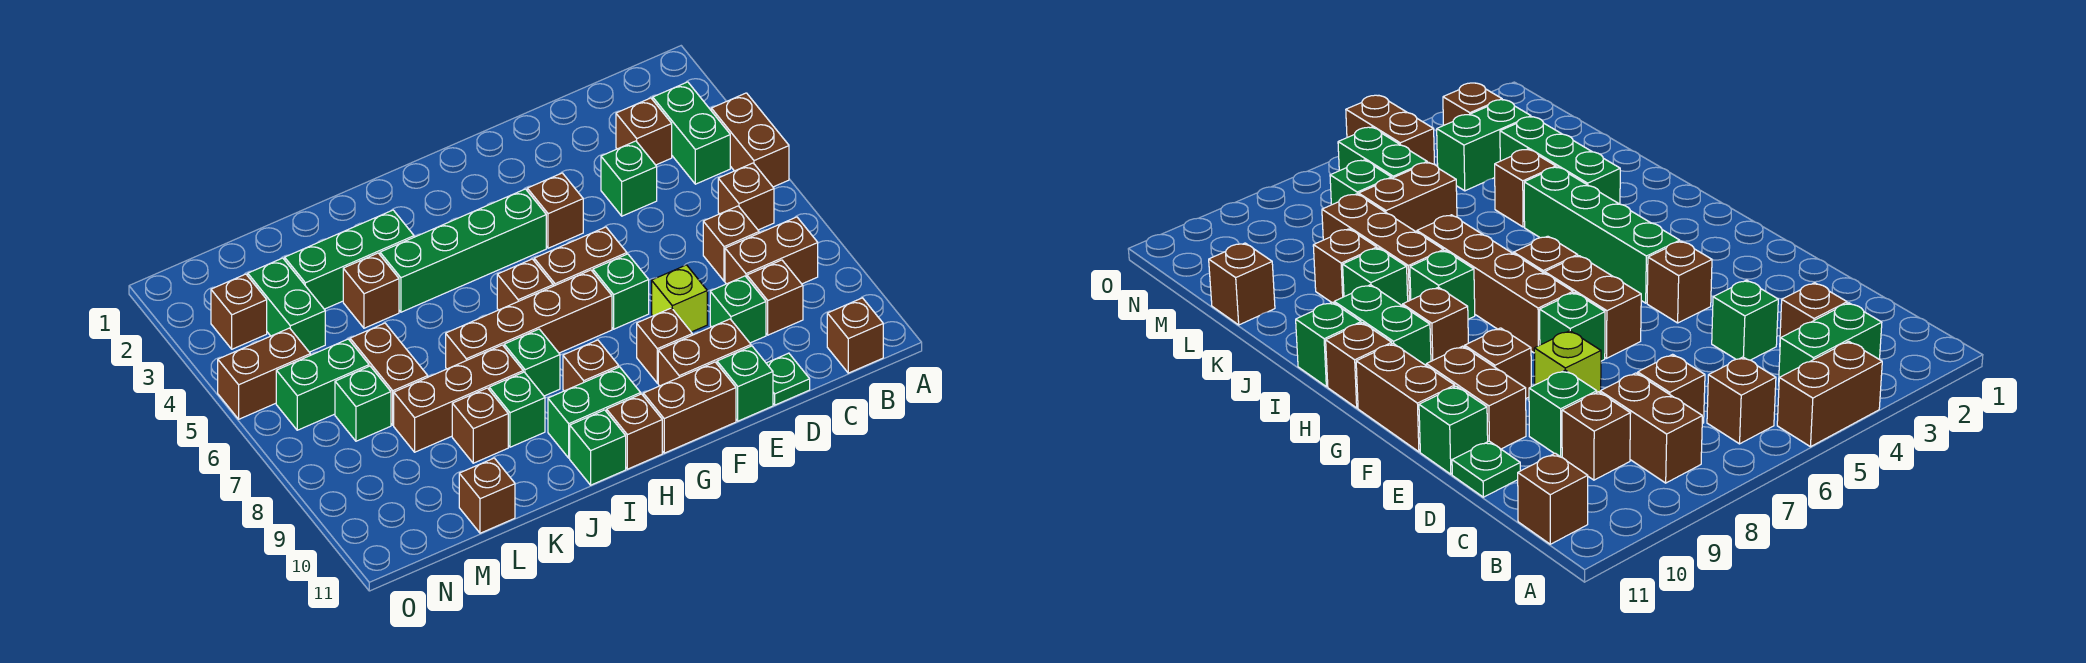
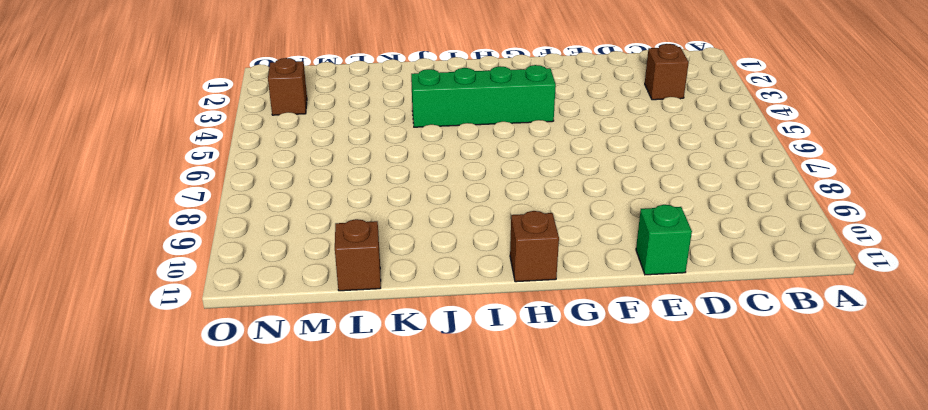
none -> brown brick A4:A5 level 1
none -> green brick B3:B4 level 1
none -> brown brick B6 level 1
none -> brown brick B8:C8 level 1

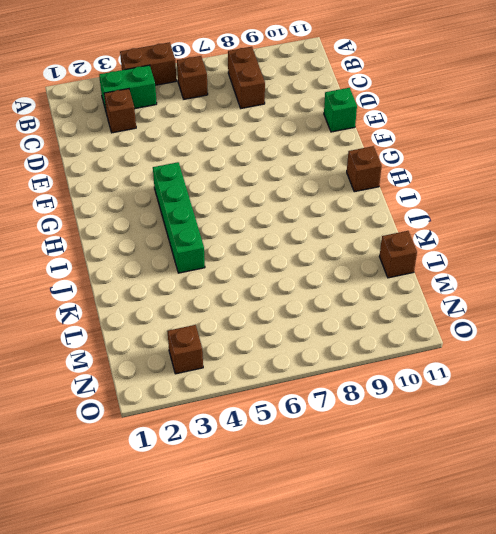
none -> brown brick B11 level 1
none -> brown brick C7 level 1
none -> brown brick C9 level 1
none -> green brick D4 level 1

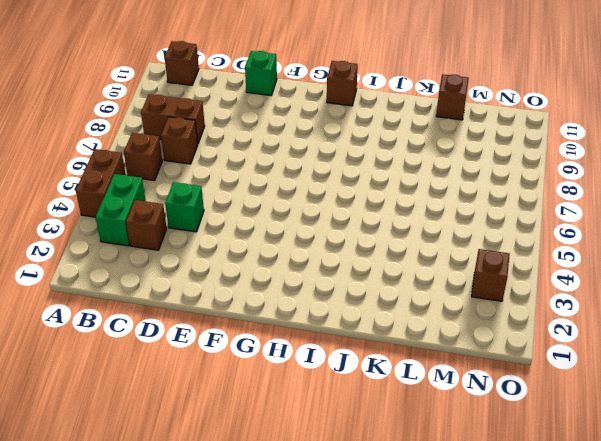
none -> brown brick C9 level 1
none -> green brick D9 level 1
none -> green plate D11 level 1
none -> lime brick E8 level 1

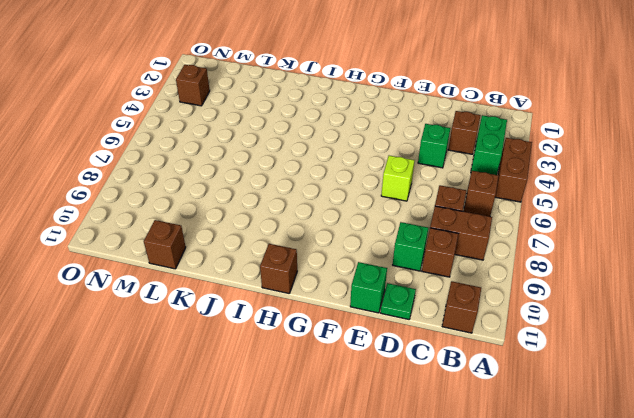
lime brick E6 level 1 -> lime brick E8 level 1
none -> brown brick E10:F10 level 1
none -> brown brick F4 level 1
none -> brown brick F6:G6 level 1
none -> green brick F7 level 1

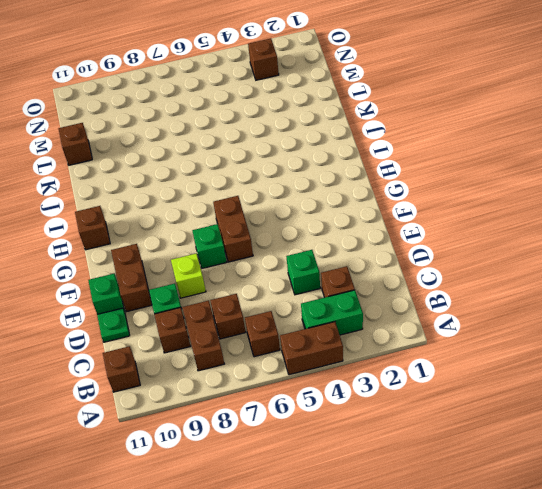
none -> brown brick F4 level 1
none -> brown brick F9 level 1
none -> brown brick F11:G11 level 1
none -> green brick G4:J4 level 1

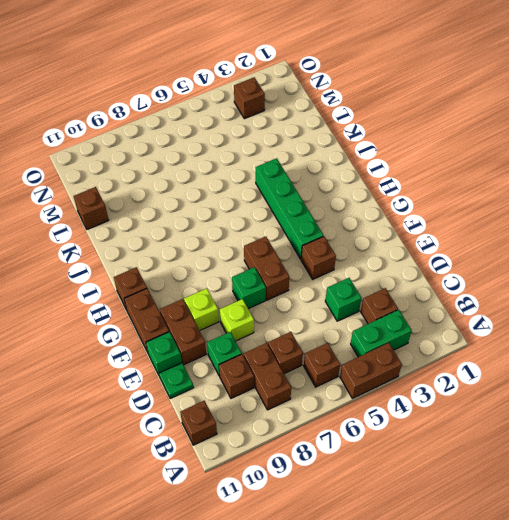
lime brick F9 level 1 -> brown brick F9 level 1
none -> brown brick G7:J7 level 1
none -> brown brick H6 level 1
none -> brown brick H9 level 1
none -> green brick H10:I10 level 1

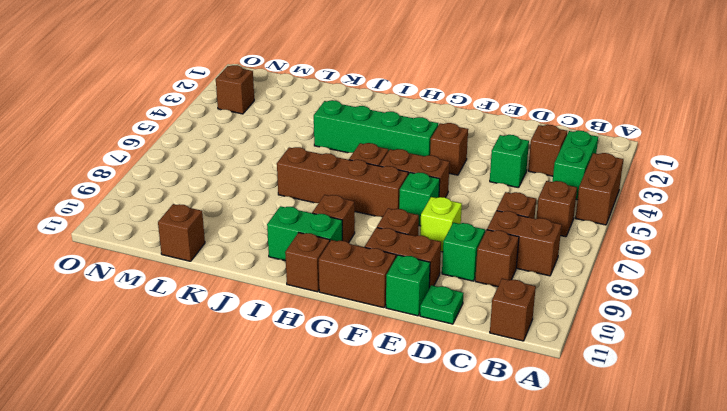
none -> green brick I8 level 1
none -> green brick I11 level 1
none -> green brick J3:L3 level 1
none -> brown brick J8:L8 level 1

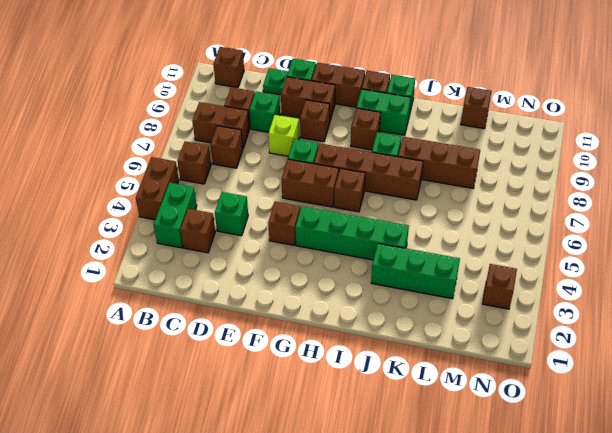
none -> green brick J9 level 1
none -> brown brick K4 level 1
none -> brown brick K9 level 1
none -> brown brick L6:L7 level 1

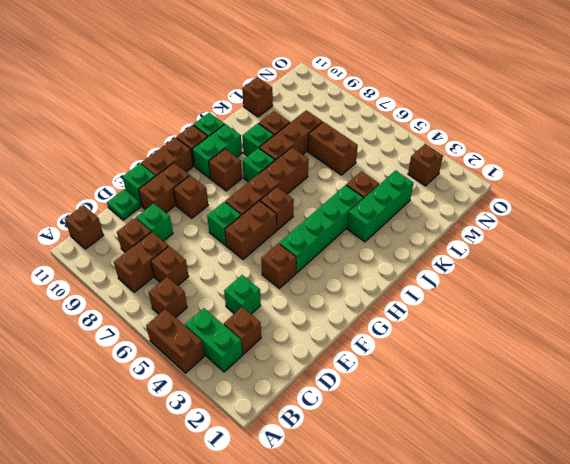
none -> lime brick E8 level 1
none -> green brick M3:M4 level 1
none -> green brick M6:N6 level 1
none -> green brick M7 level 1

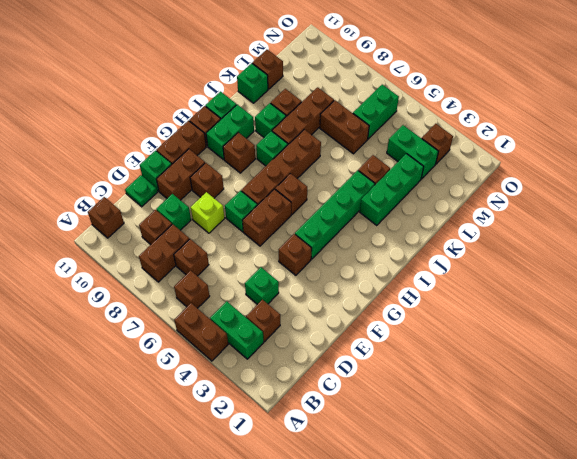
green brick K11 level 1 -> green brick M7 level 1
none -> brown brick N5:O5 level 1

